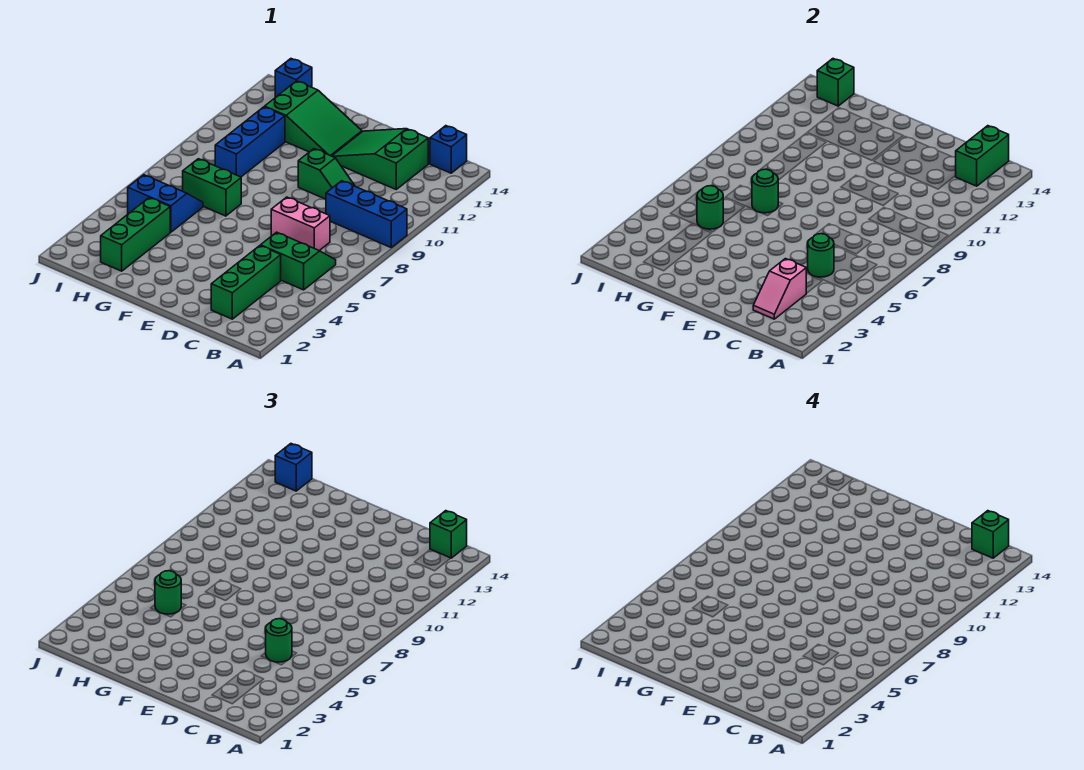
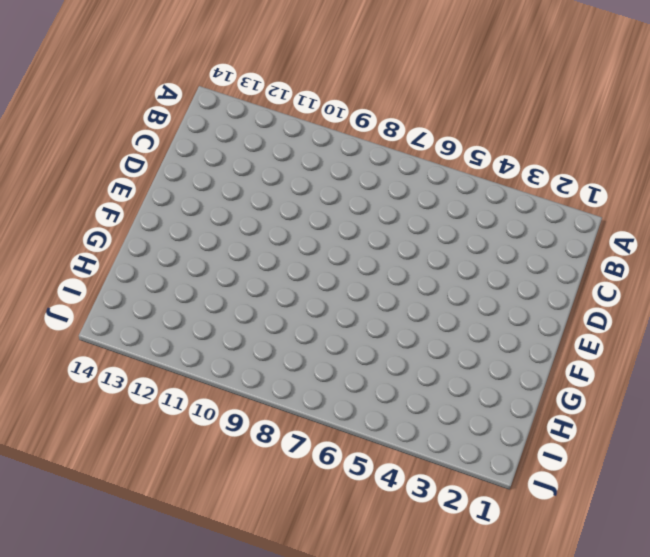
none -> blue brick A9:C9 level 1
none -> green slope B5:C6 level 1 top 5
none -> blue brick B14 level 1

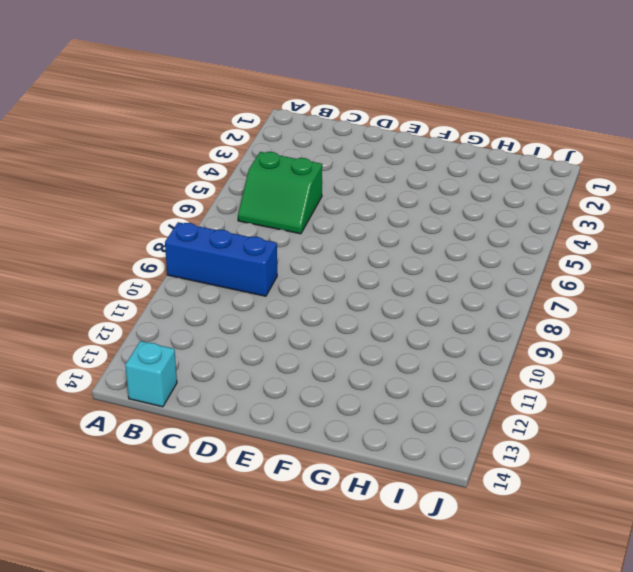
cyan brick B14 level 1 -> blue brick B14 level 1
none -> green brick C2:C4 level 1
none -> pink brick C7:D7 level 1
none -> green slope C12:E13 level 1 top C

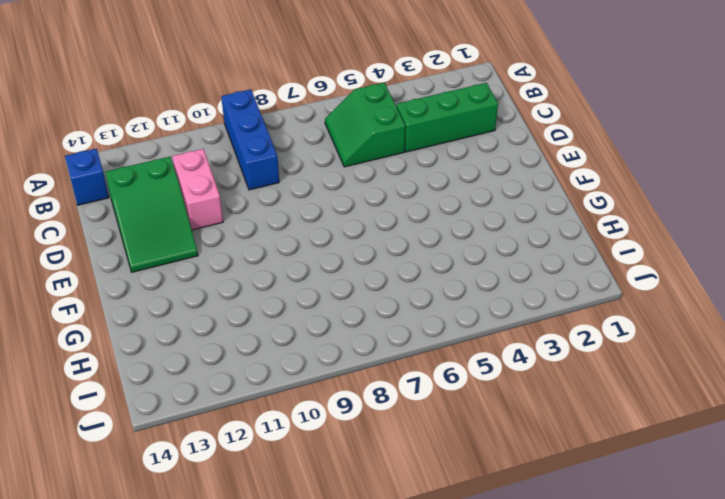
pink brick C11:D11 level 1 -> pink brick C7:D7 level 1
none -> green slope D10:E10 level 1 top E
none -> green slope F12:H13 level 1 top H
none -> green brick G7:H7 level 1

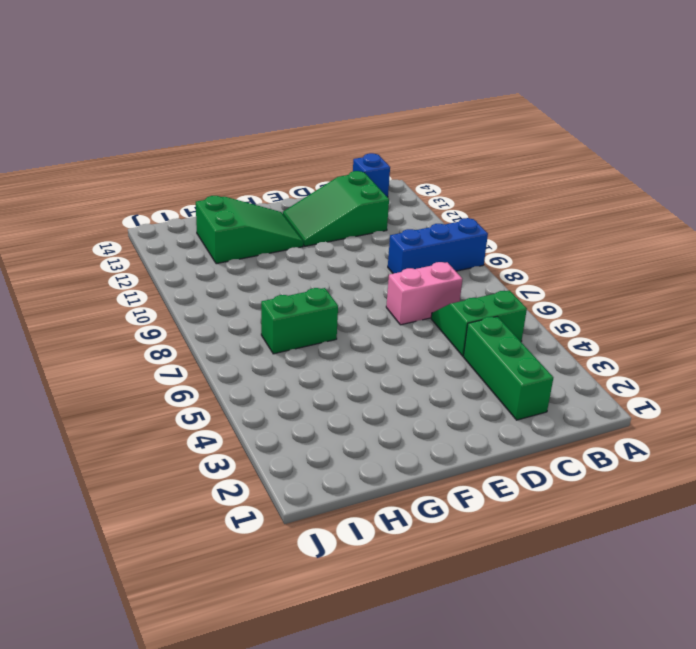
none -> green slope D10:E10 level 1 top E
none -> green brick H2:H4 level 1
none -> blue slope H5:I6 level 1 top 5

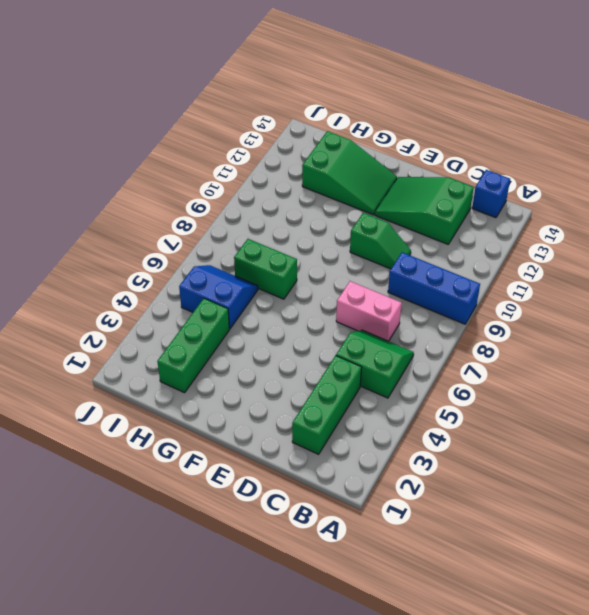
none -> blue brick H9:H11 level 1
none -> blue brick I14 level 1
none -> green brick B13:B14 level 2

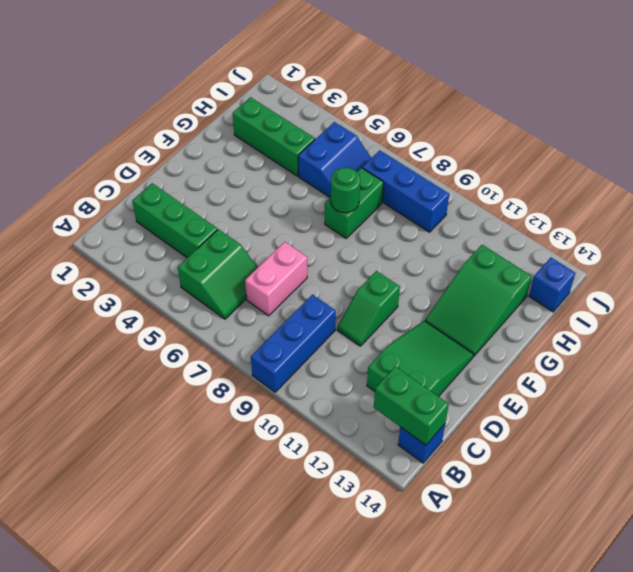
blue brick I7:I9 level 1 -> blue brick H9:H11 level 1
none -> pink slope C2:C3 level 2 top 3
none -> green round brick C5 level 2
none -> green round brick H5 level 2

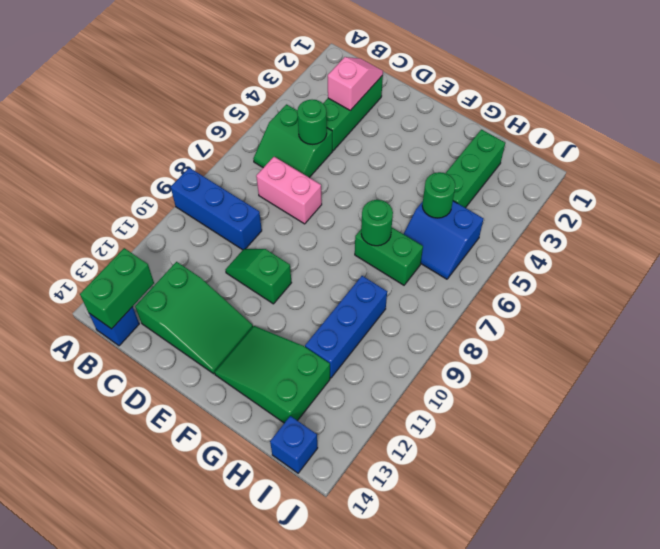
none -> green brick I14 level 2
none -> green brick B14 level 3
none -> green round brick C5 level 3

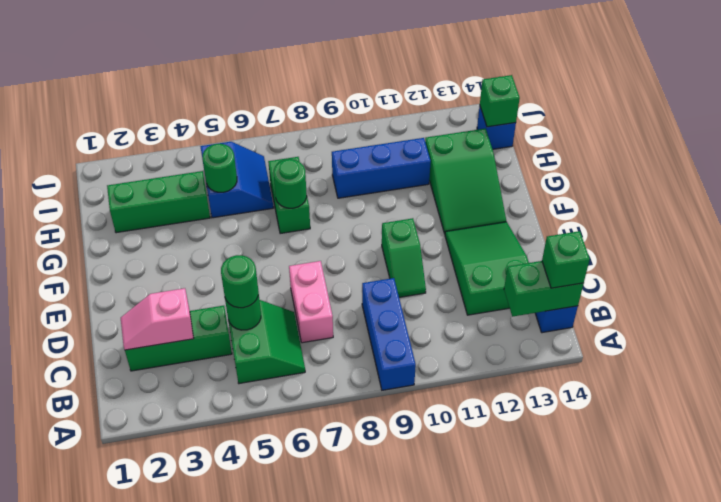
none -> green round brick H5 level 3
none -> blue brick I14 level 3
none -> green brick B14 level 4

